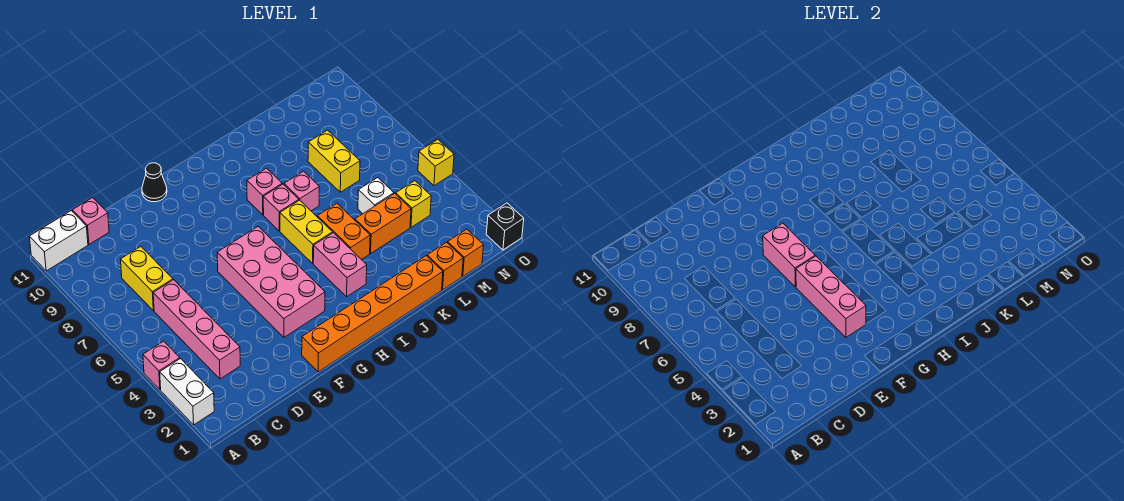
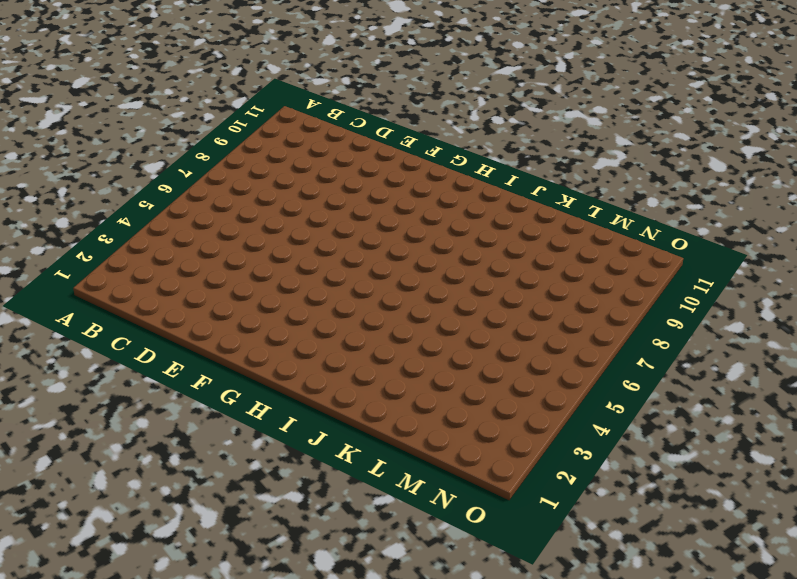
none -> white brick A2:A3 level 1
none -> pink brick A4 level 1
none -> white brick A11:B11 level 1

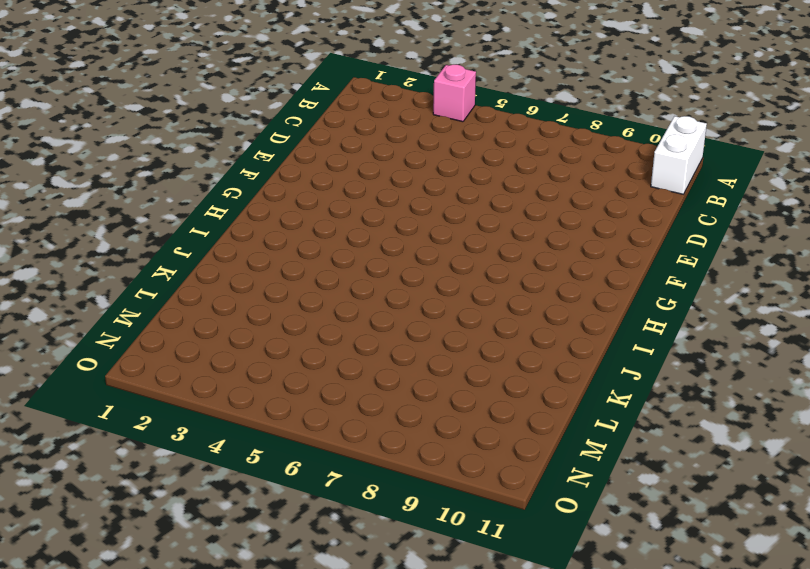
none -> white brick A2:A3 level 1
none -> pink brick C3:C6 level 1
none -> yellow brick C7:C8 level 1

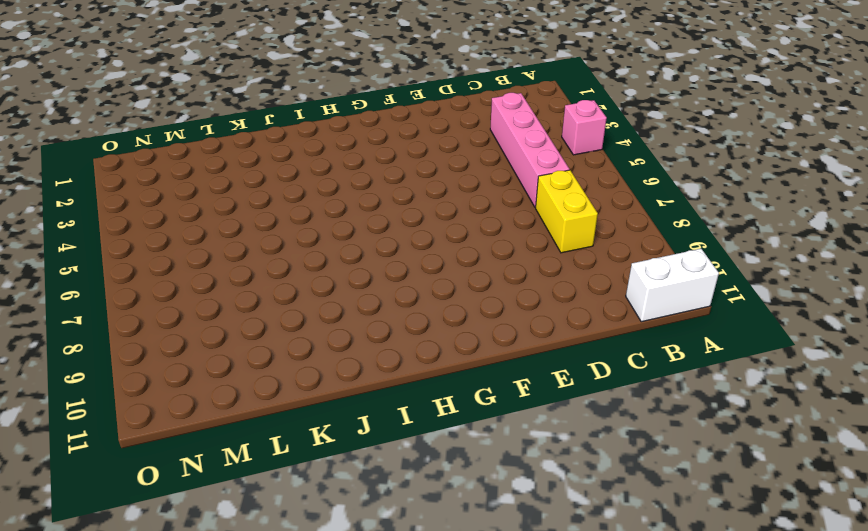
none -> white brick A2:A3 level 1
none -> pink brick C11 level 1
none -> orange brick F1:K1 level 1

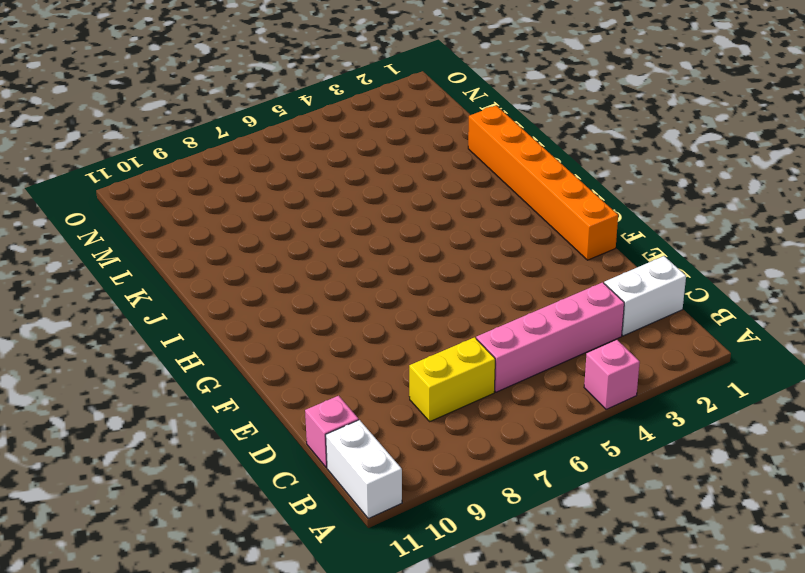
white brick C1:C2 level 1 -> white brick A2:A3 level 1
none -> pink brick F3:G6 level 1
none -> black cone F11 level 1
none -> pink brick I3:I4 level 1

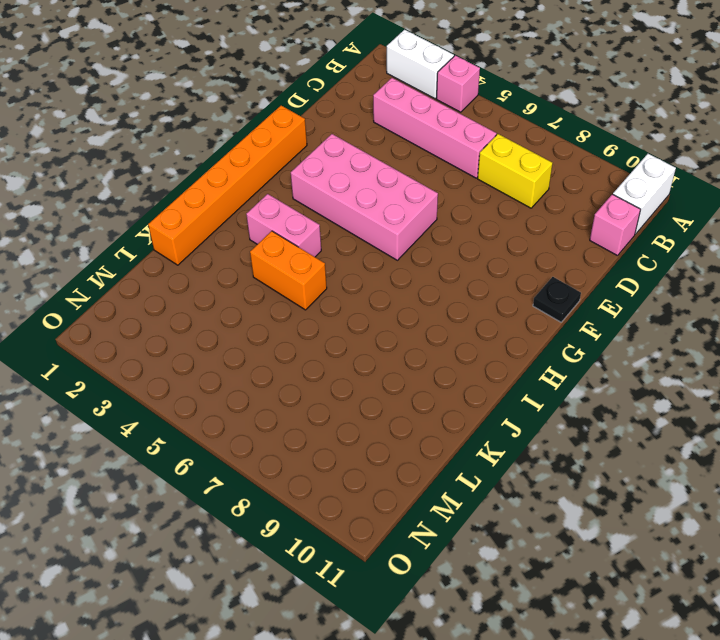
black plate F11 level 1 -> black cone F11 level 1
none -> yellow brick I5:I6 level 1
none -> pink brick I7 level 1
none -> pink brick I8 level 1

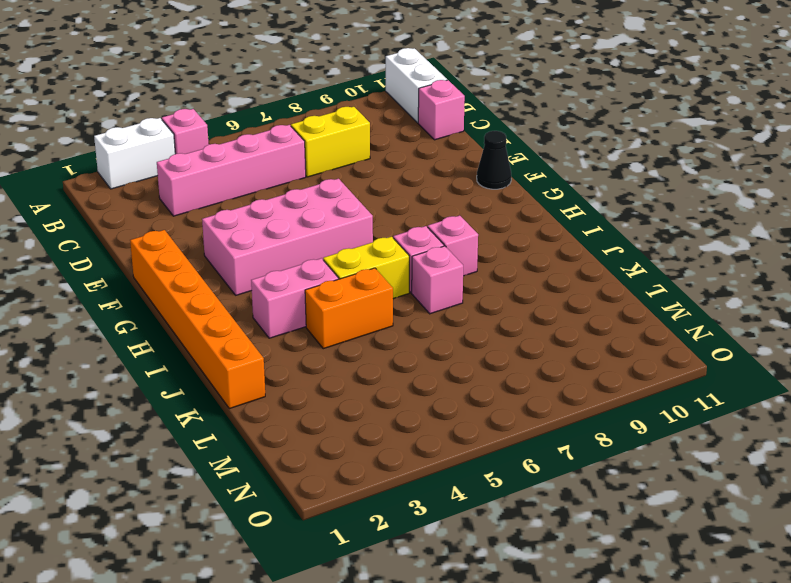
none -> orange brick K4:L4 level 1
none -> orange brick L1 level 1
none -> white brick L5 level 1

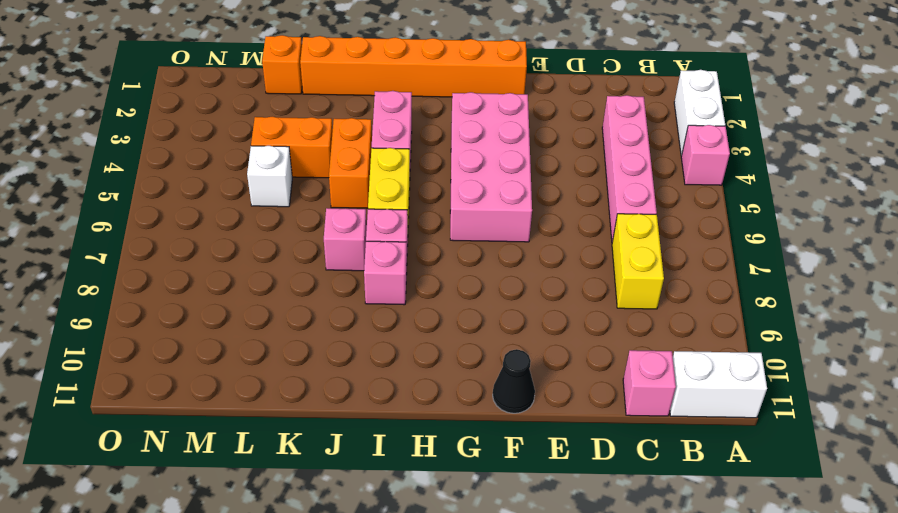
none -> yellow brick L7:L8 level 1
none -> orange brick M1 level 1
none -> yellow brick M4 level 1

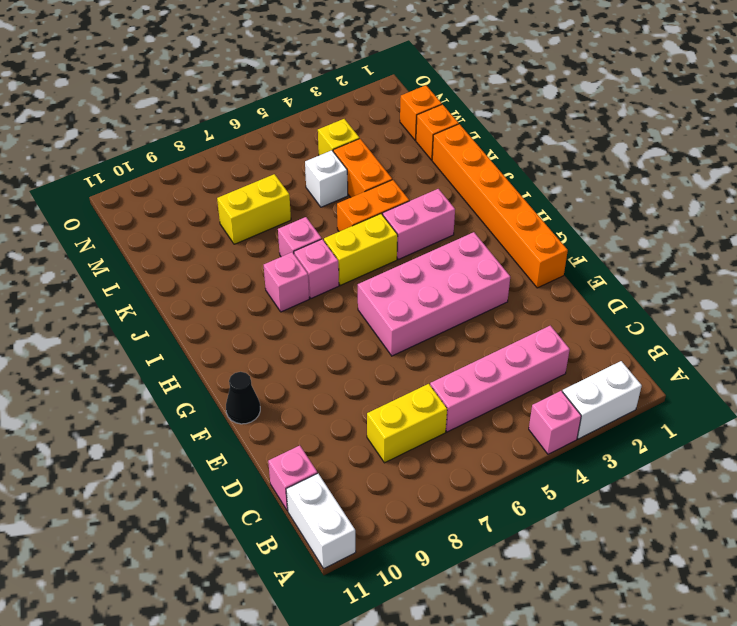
none -> black brick O1 level 1
none -> yellow brick O5 level 1
none -> pink brick F3:F5 level 2

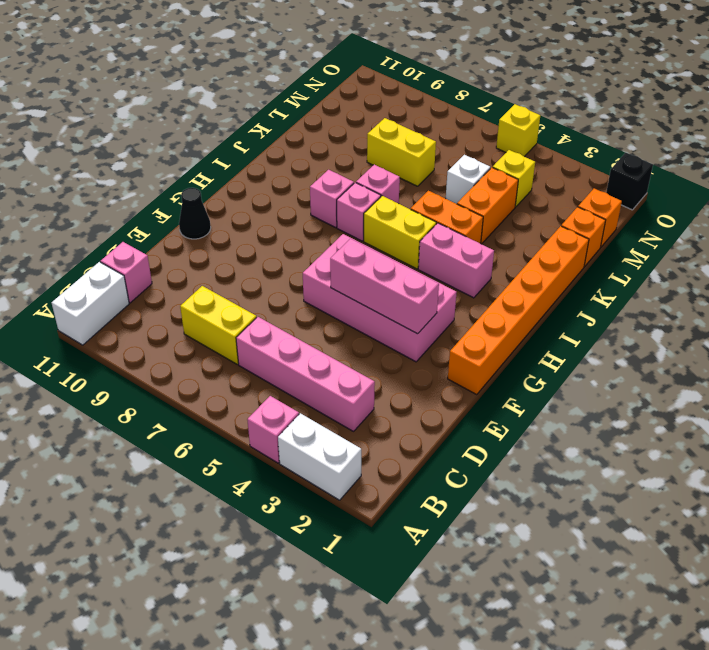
none -> pink brick F6:F7 level 2

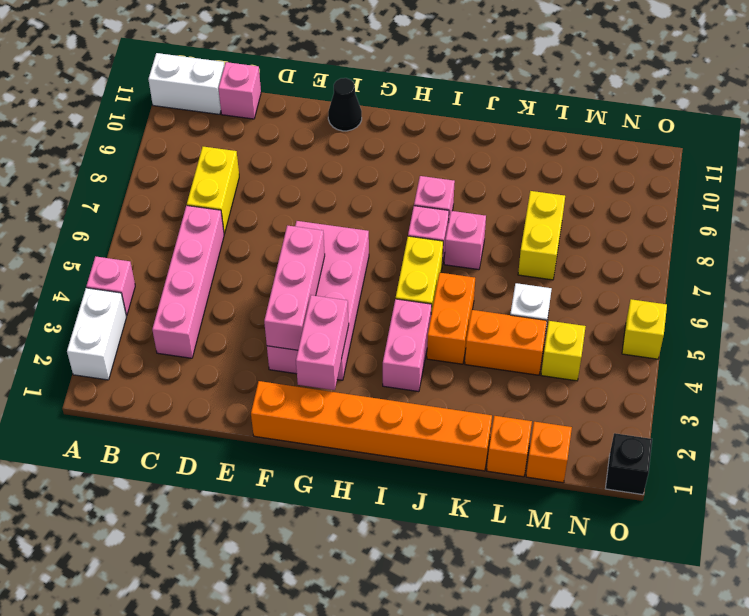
pink brick G2:G3 level 2 -> pink brick F6:F7 level 2

